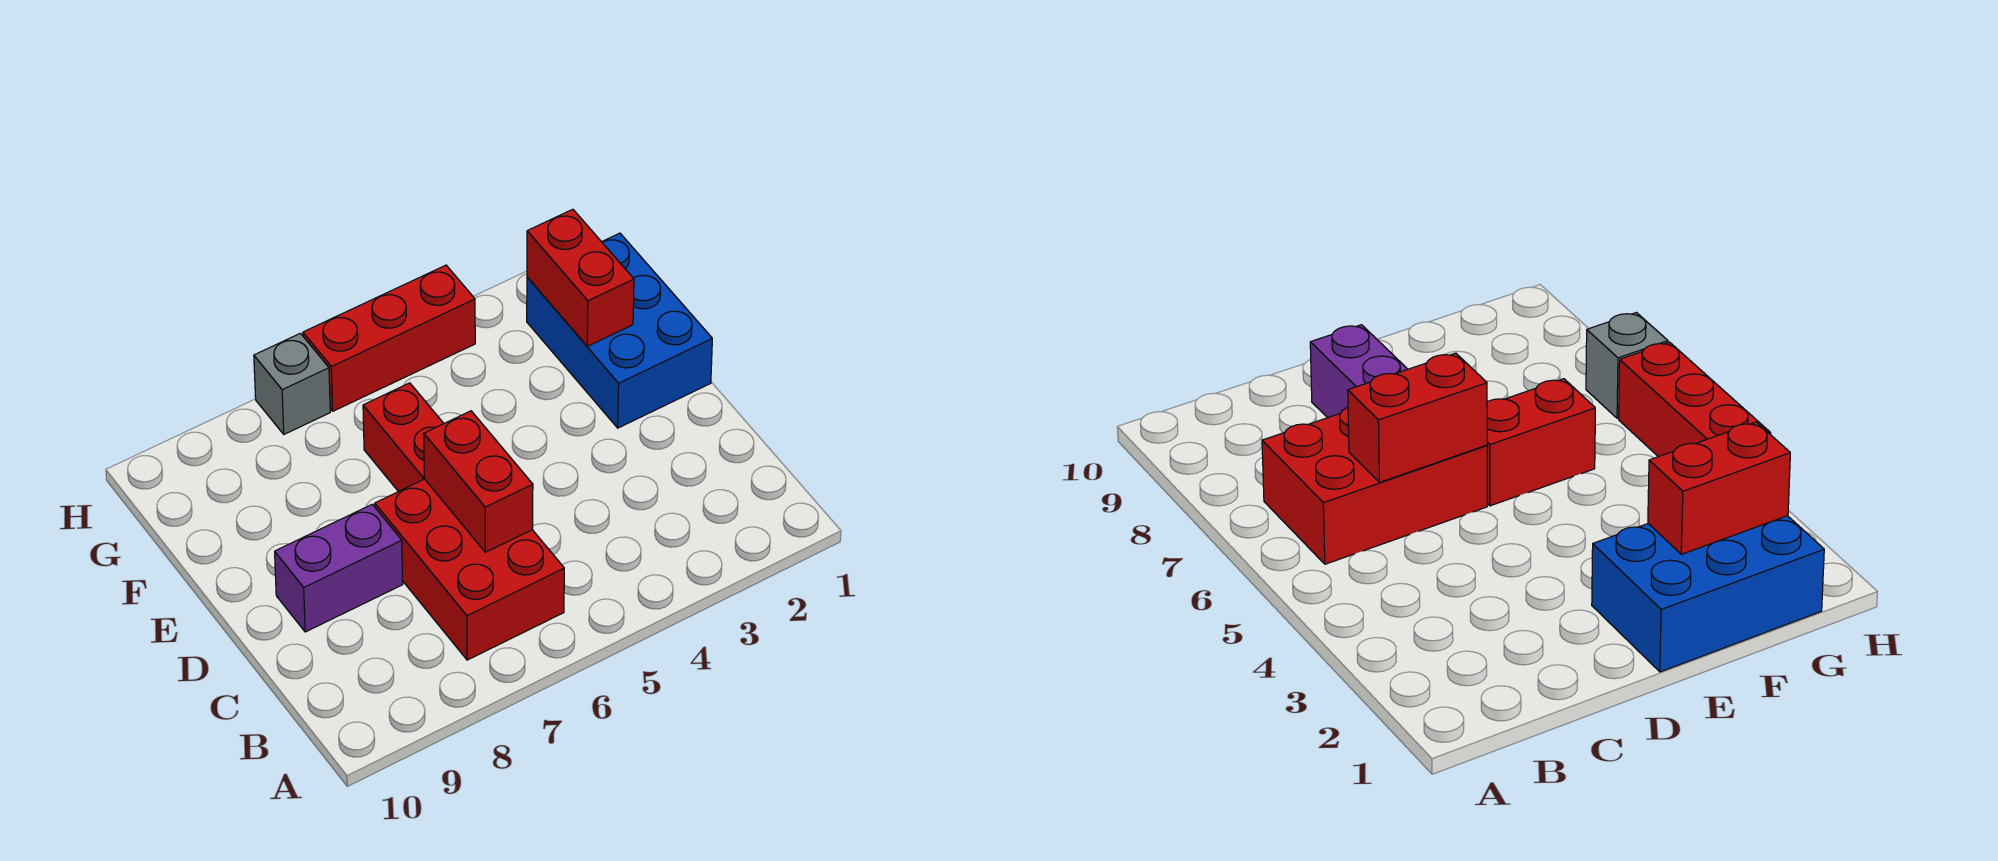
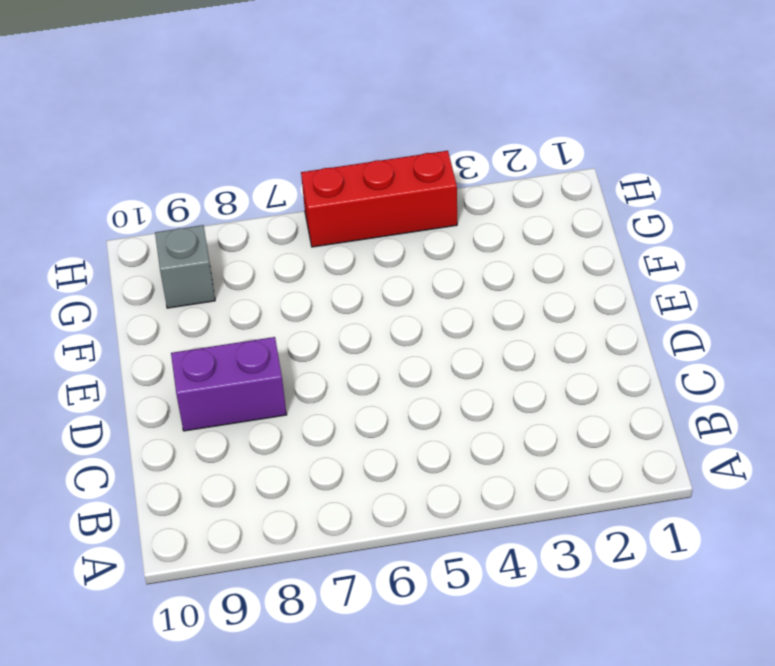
grey brick G9 level 1 -> grey brick H7 level 1
none -> red brick B6:D7 level 1
none -> blue brick E1:G2 level 1

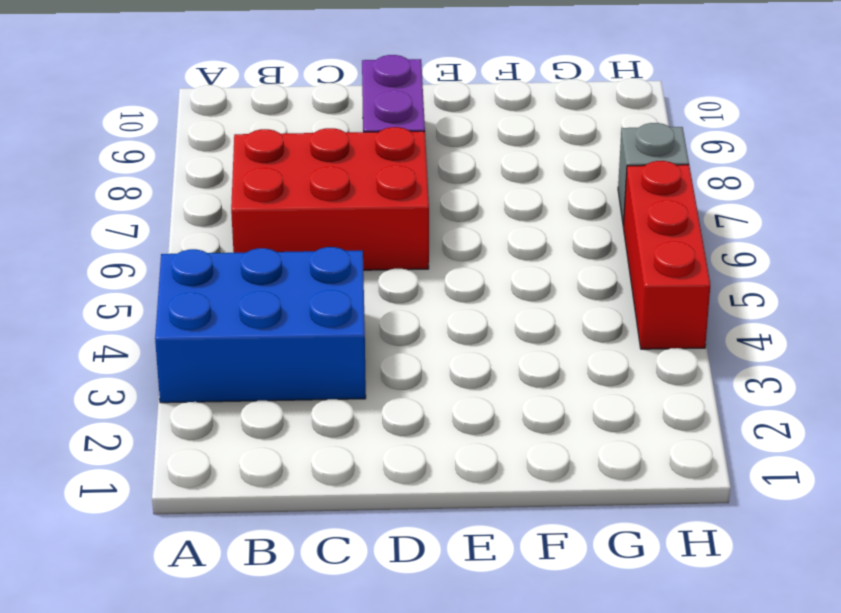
blue brick A3:C4 level 1 -> blue brick E1:G2 level 1
none -> red brick E6:F6 level 1
none -> red brick C6:D6 level 2

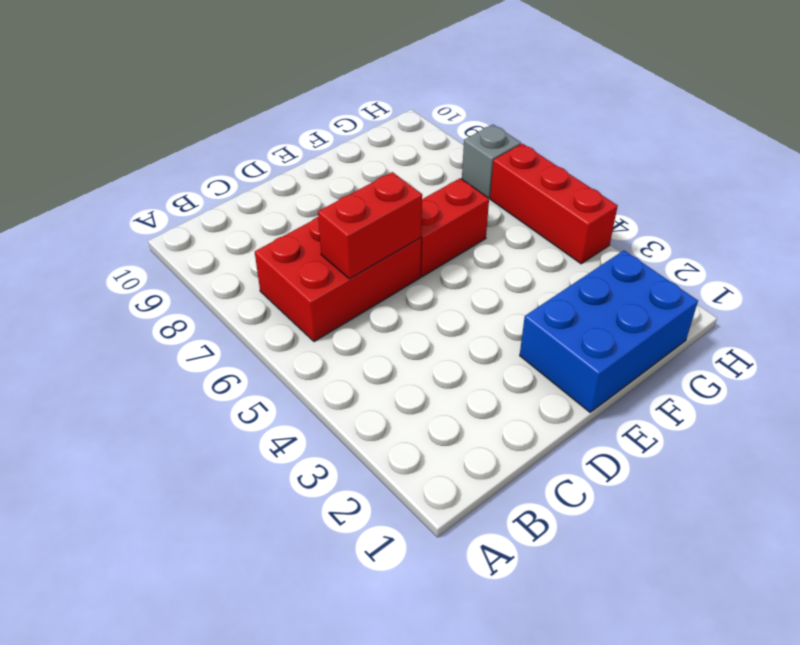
none -> purple brick D8:D9 level 1
none -> red brick F2:G2 level 2

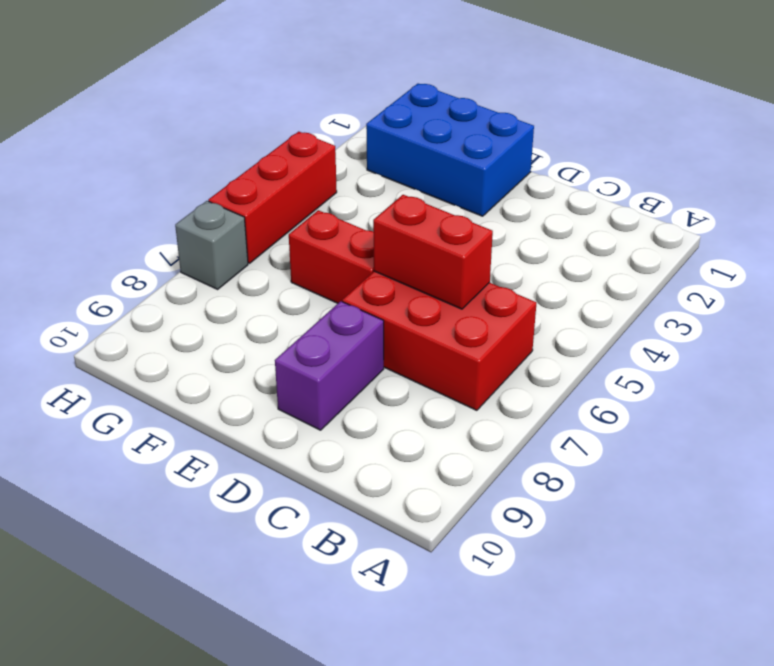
none -> red brick F2:G2 level 2

